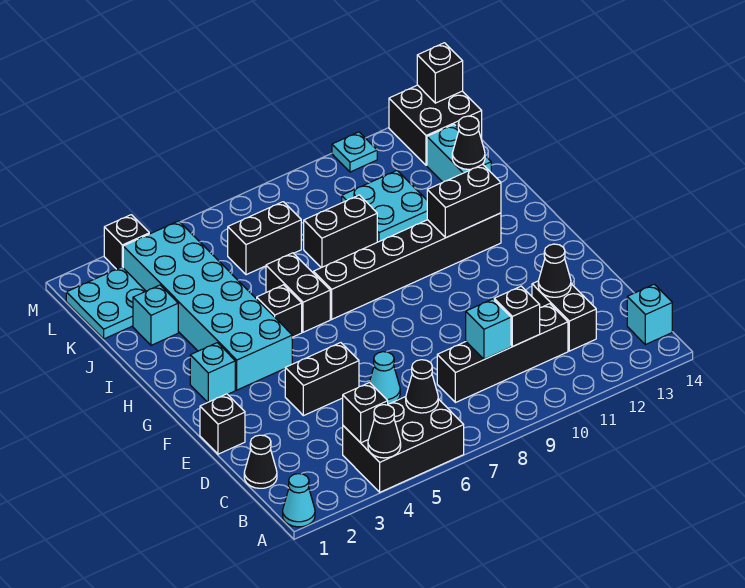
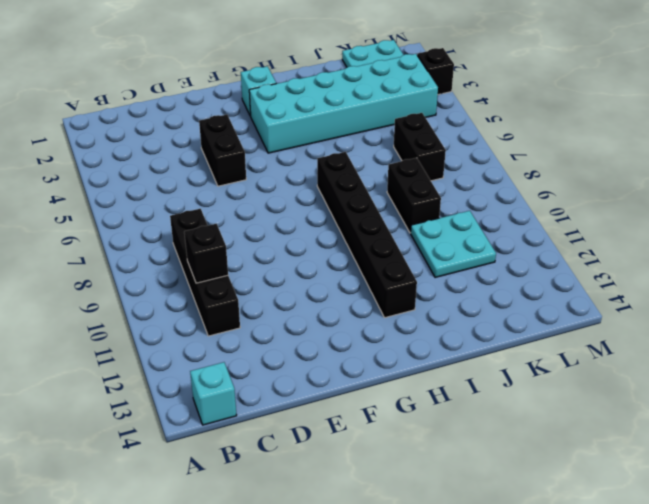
none -> cyan cone A1 level 1
none -> black brick A4:B6 level 1
none -> black cone C1 level 1
none -> black brick C12:D12 level 1

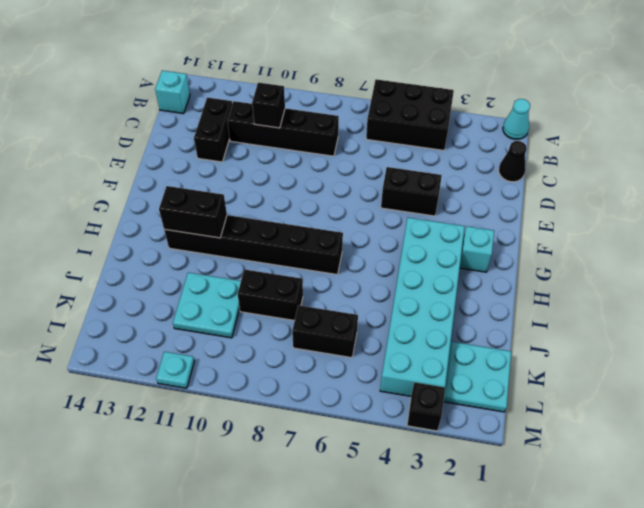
none -> cyan cone D6 level 1
none -> black brick E1 level 1
none -> black brick H5 level 1
none -> black brick H6:I6 level 1

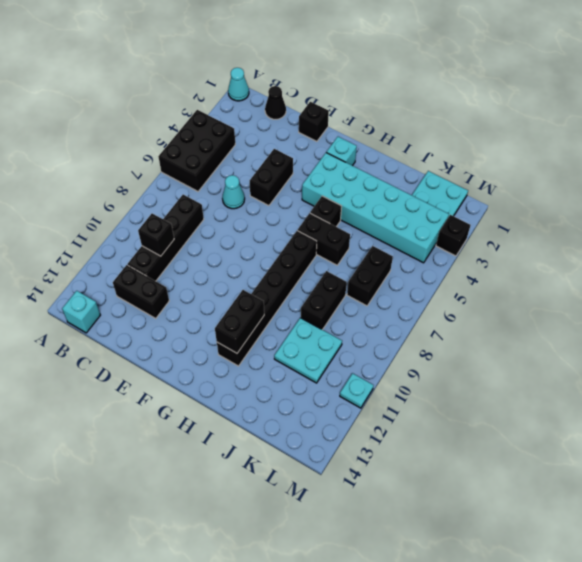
none -> cyan brick J2 level 1
none -> cyan brick J13:K13 level 1
none -> black brick L13:M14 level 1
none -> black cone A4 level 2

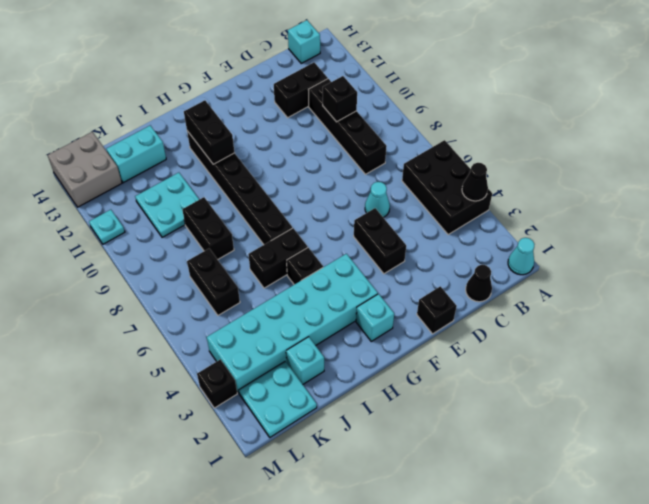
grey brick L13:M14 level 1 -> black brick L13:M14 level 1
none -> black brick B4 level 2
none -> black cone B6 level 2
none -> cyan brick C9 level 2
none -> black cone D12 level 2

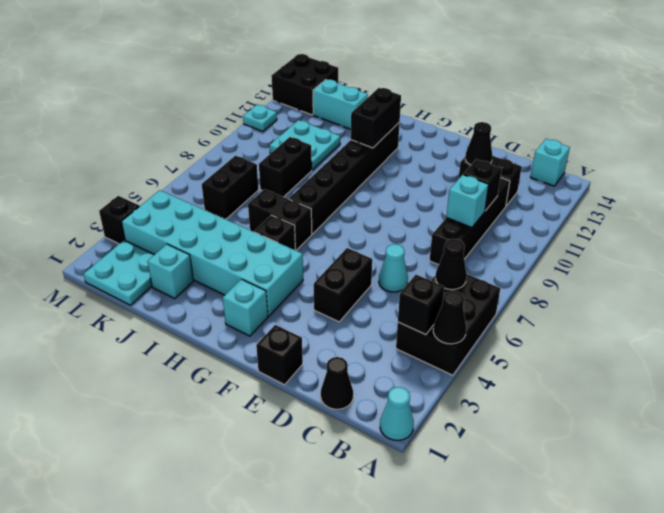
none -> black cone J13 level 2
none -> black brick M14 level 2

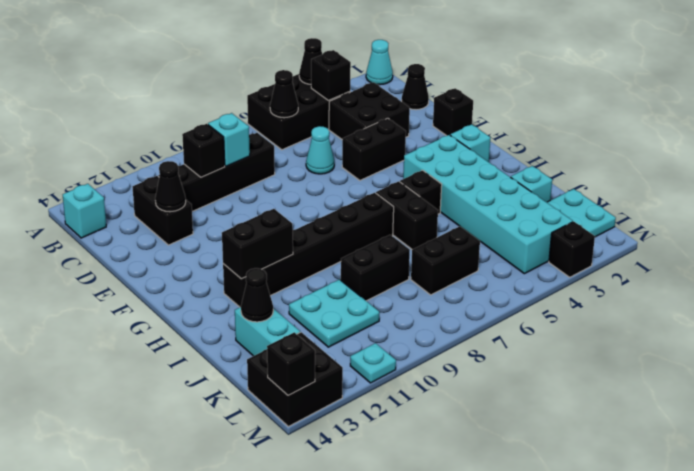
black brick C3:D4 level 1 -> none

